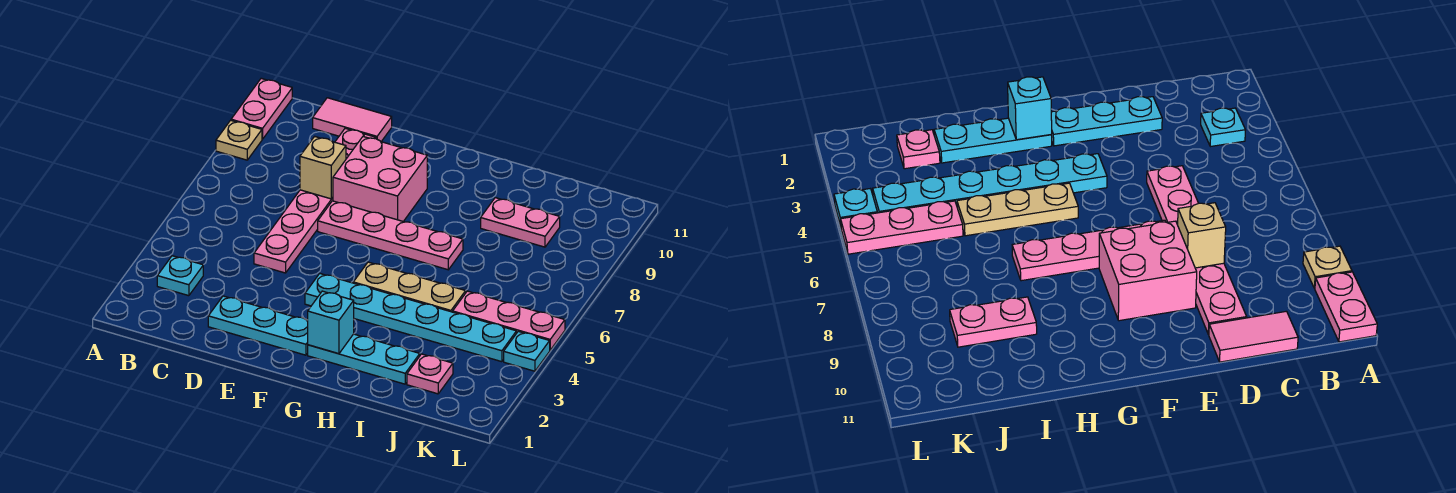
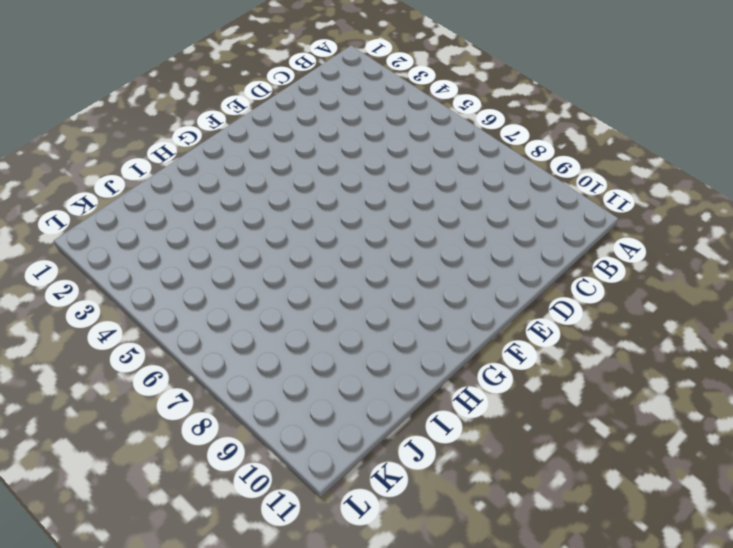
none -> tan plate A9 level 1
none -> pink plate A10:A11 level 1
none -> cyan plate B3 level 1

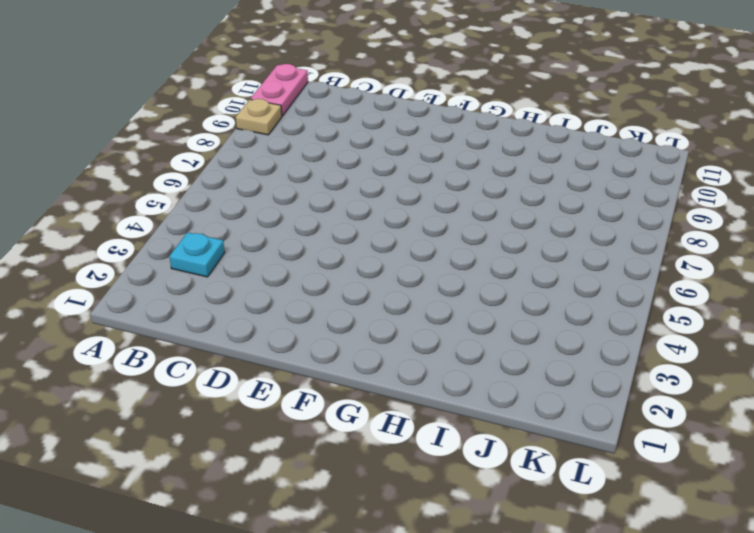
none -> pink tile C11:D11 level 1
none -> cyan plate D2:F2 level 1
none -> pink plate D5:D10 level 1

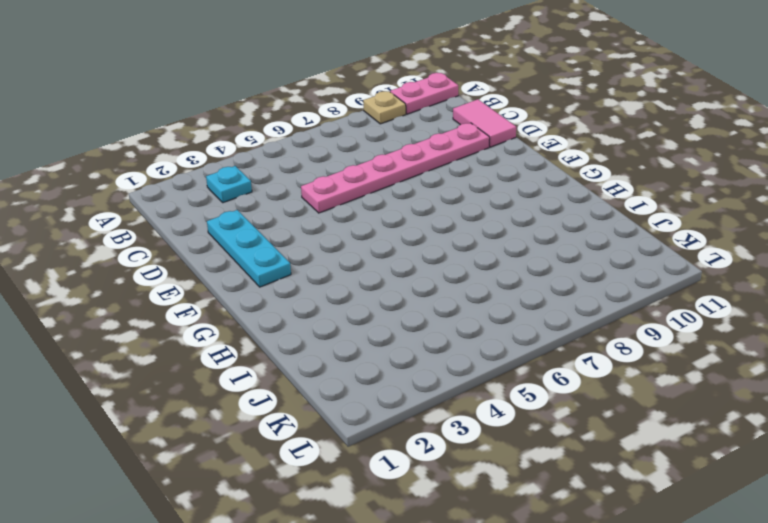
none -> pink plate E7:H7 level 1
none -> pink brick E8:F9 level 1
none -> cyan plate F4:K4 level 1

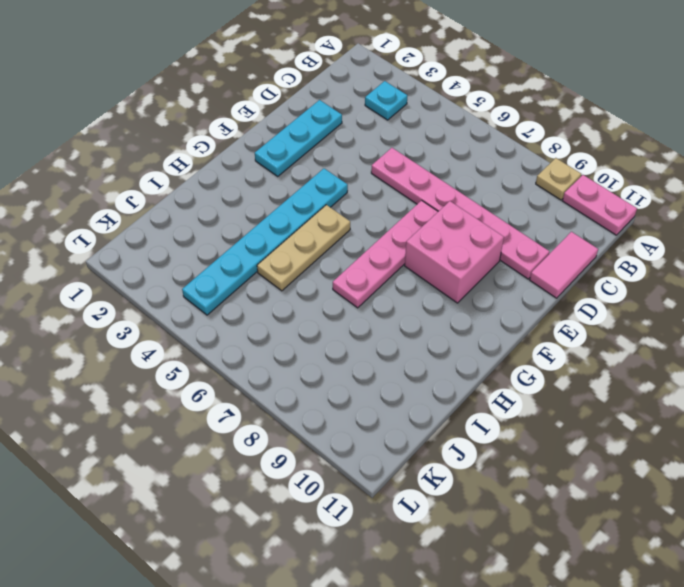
none -> cyan plate G2:I2 level 1
none -> pink plate I9:J9 level 1
none -> pink plate J2 level 1

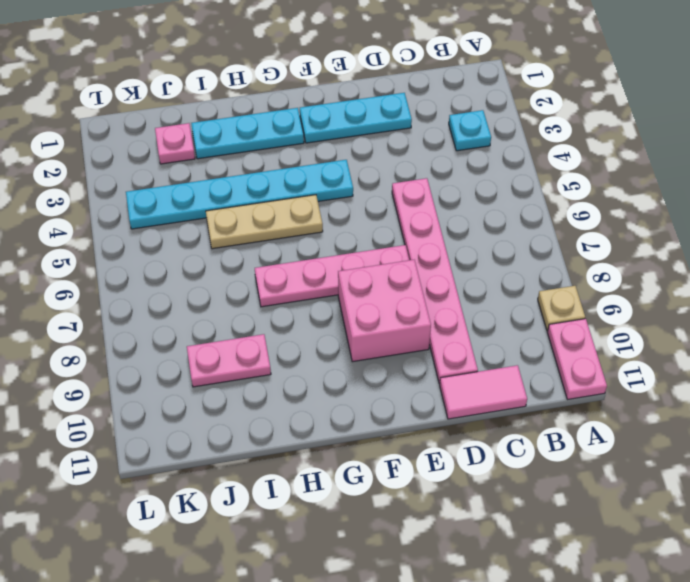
none -> pink plate J5:L5 level 1
none -> cyan plate L4 level 1
none -> tan brick D8 level 2

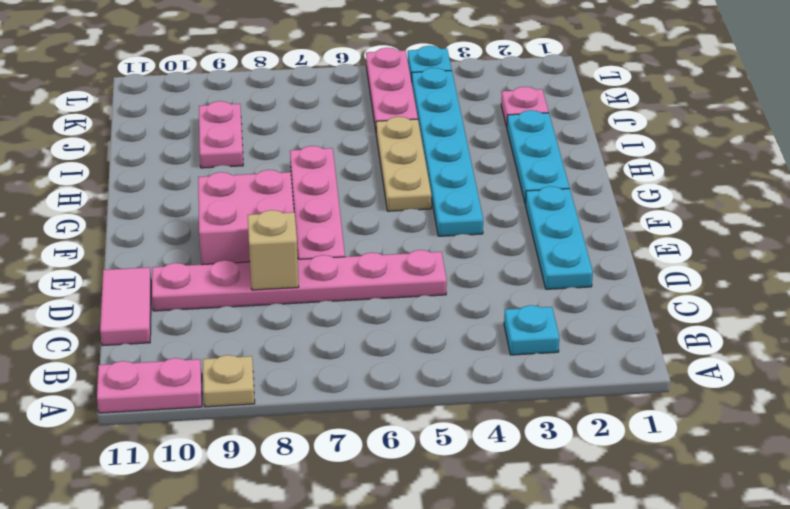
none -> cyan brick G2 level 2

